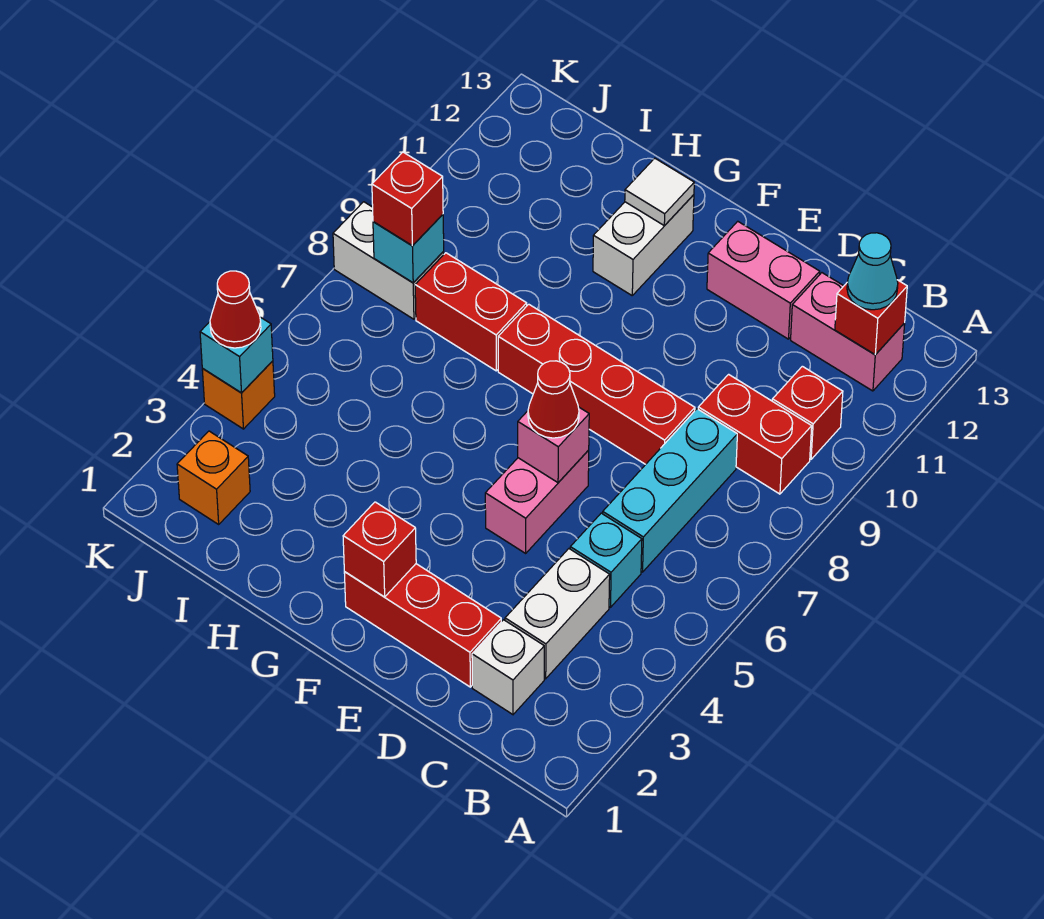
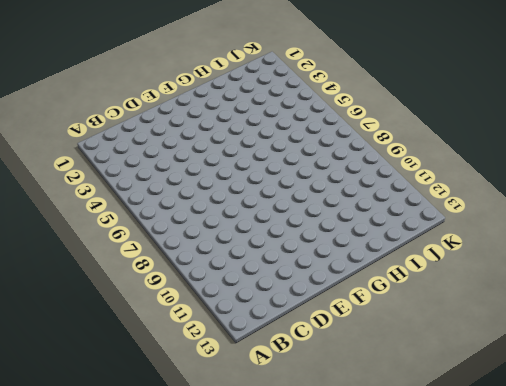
none -> red brick B9:C9 level 1
none -> red brick B10 level 1
none -> pink brick B12:C12 level 1

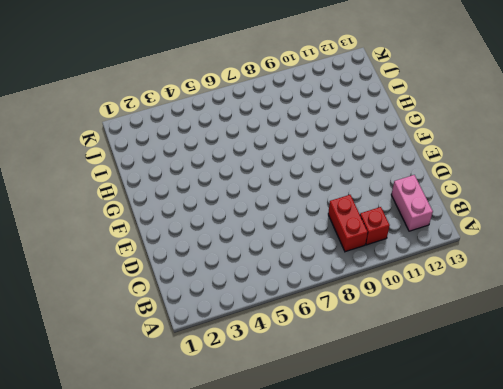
none -> white brick C2 level 1
none -> white brick C3:C4 level 1
none -> cyan brick C5 level 1

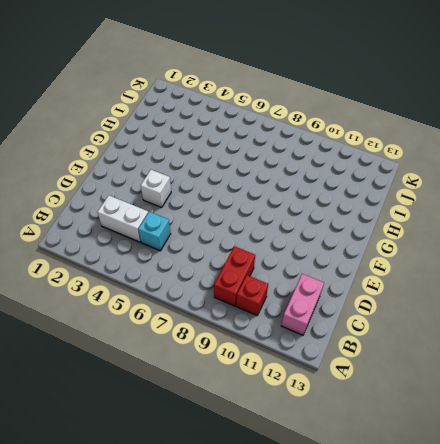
white brick E4 level 1 -> white brick C2 level 1
none -> cyan brick C6:C8 level 1
none -> red brick D2:F2 level 1
none -> red brick D8:G8 level 1

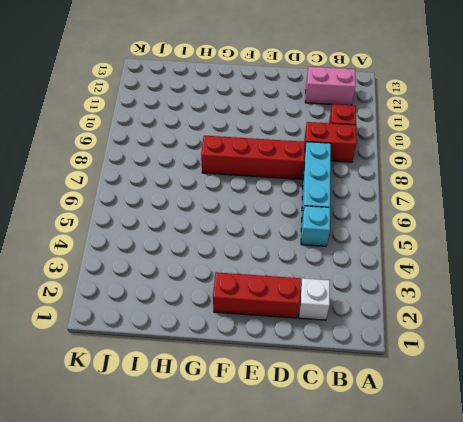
none -> white brick C3:C4 level 1
none -> pink brick D12:E12 level 1
none -> pink brick E5:E6 level 1

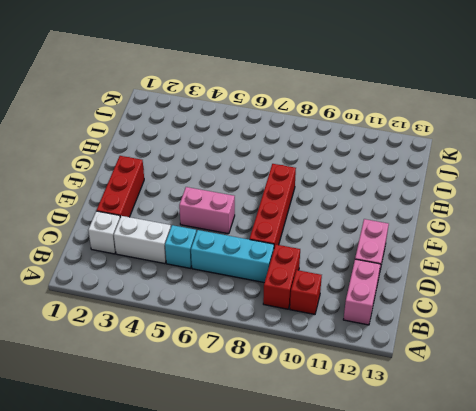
none -> white brick G11:G12 level 1
none -> red brick H8:I8 level 1
none -> orange brick J2 level 1

